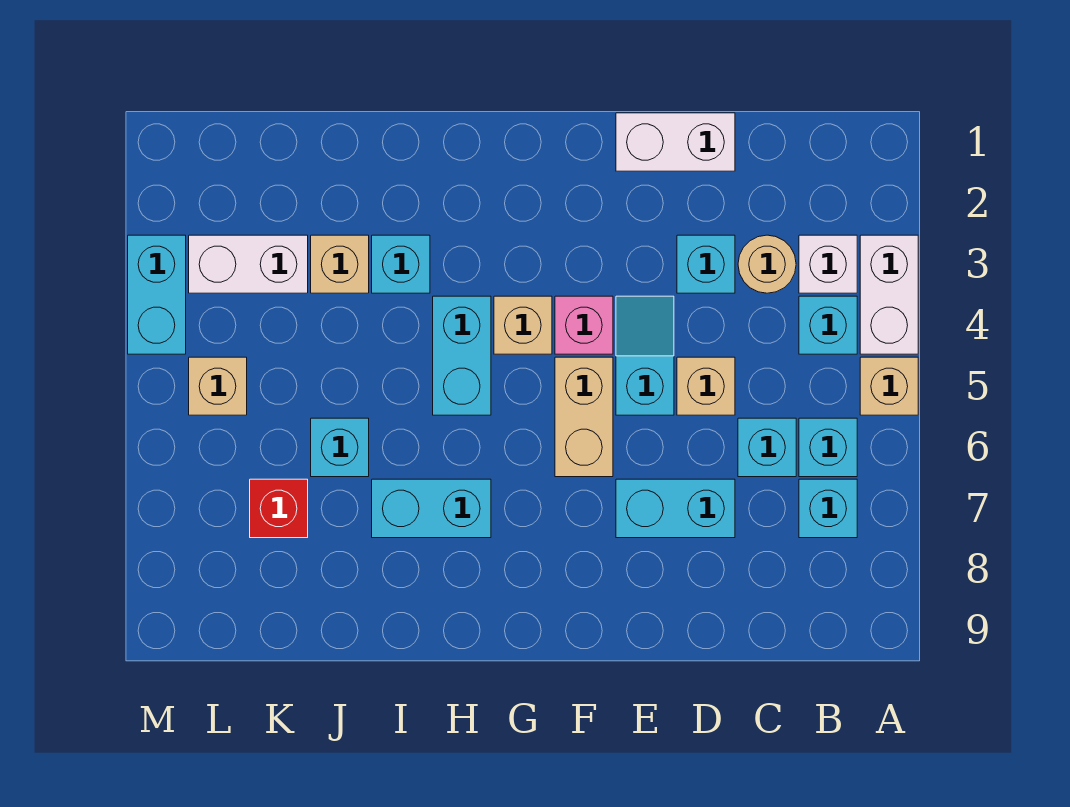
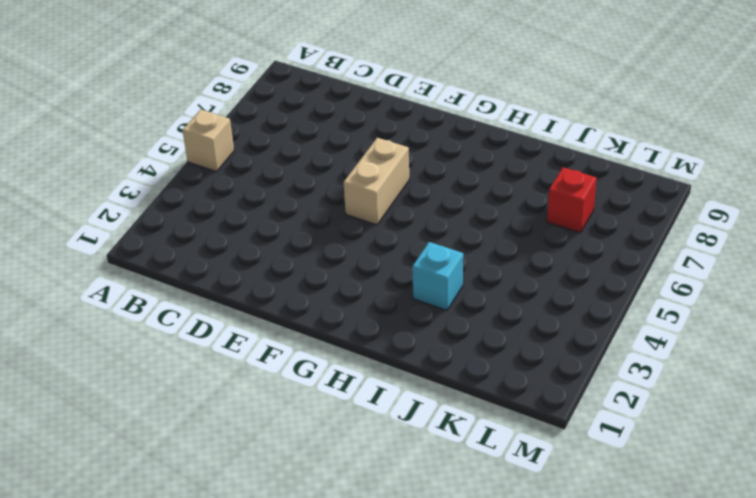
none -> white brick A3:A4 level 1
none -> white brick B3 level 1
none -> cyan brick B4 level 1

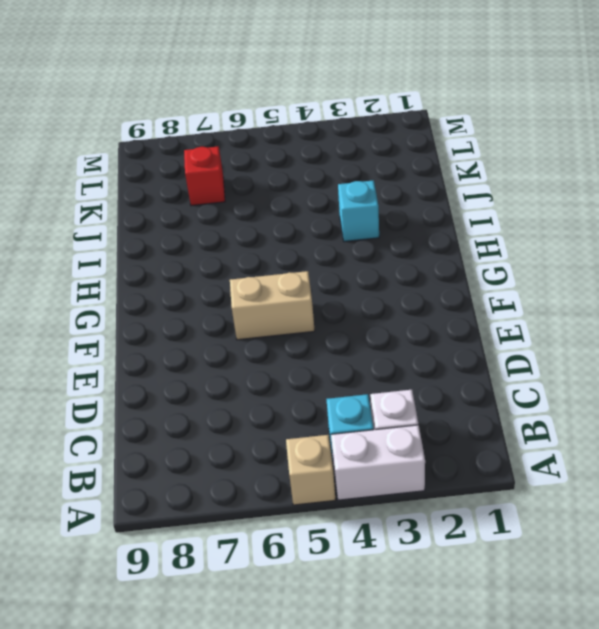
none -> cyan brick B6 level 1
none -> cyan brick B7 level 1
none -> tan round brick C3 level 1

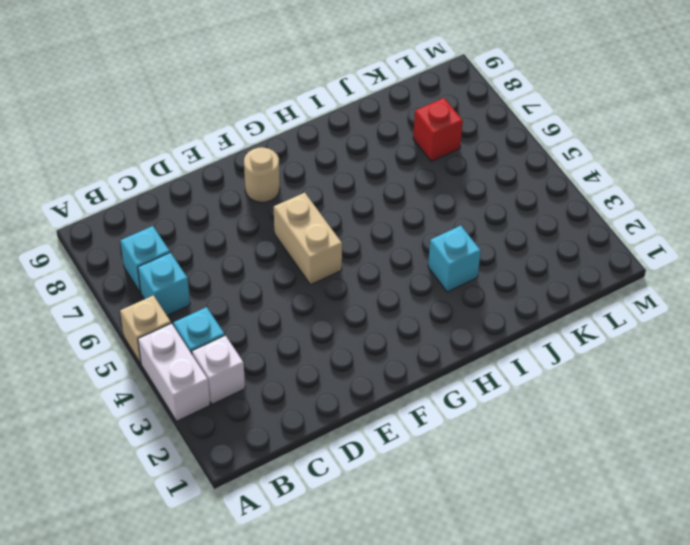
tan round brick F8 level 1 -> tan round brick C3 level 1
none -> cyan brick C6 level 1
none -> white brick D1:E1 level 1
none -> cyan brick D3 level 1

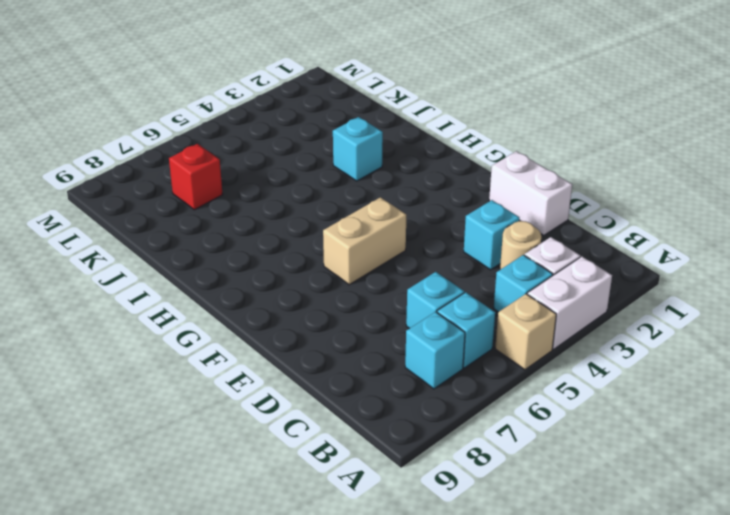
none -> tan brick D5 level 1
none -> cyan brick D7:E7 level 1
none -> cyan slope E4:E5 level 1 top 5

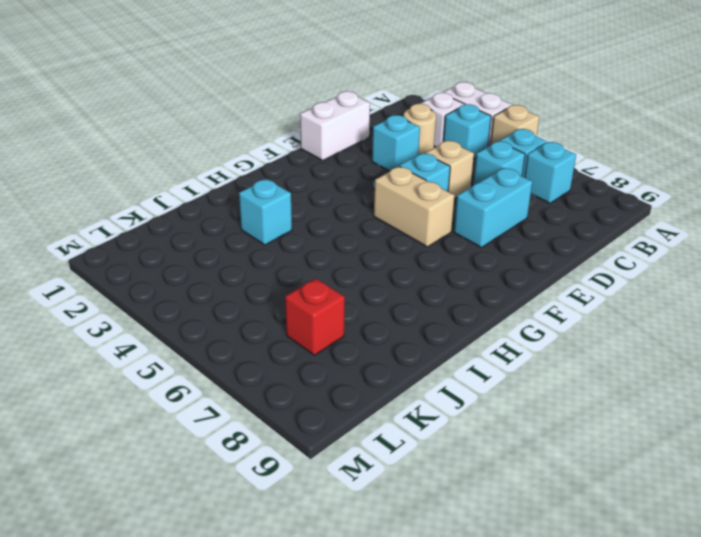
none -> pink brick F4 level 1
none -> tan brick G4 level 1
none -> cyan brick H4:H5 level 1

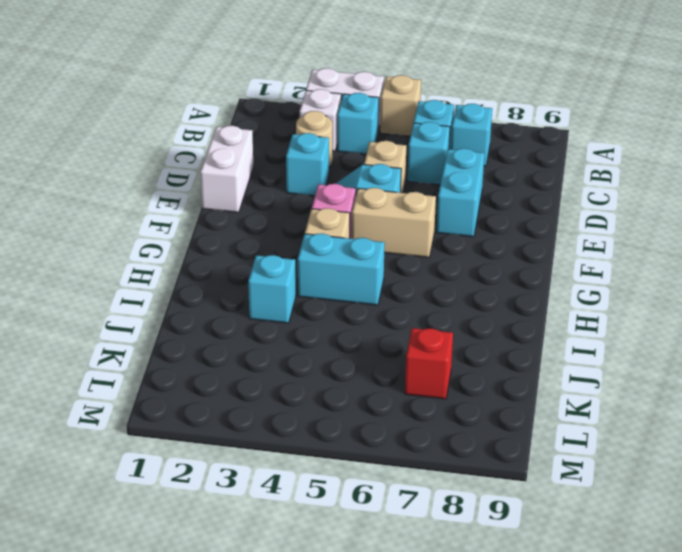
none -> cyan brick H7:I7 level 1
none -> tan brick J3 level 1
none -> cyan brick J6 level 1

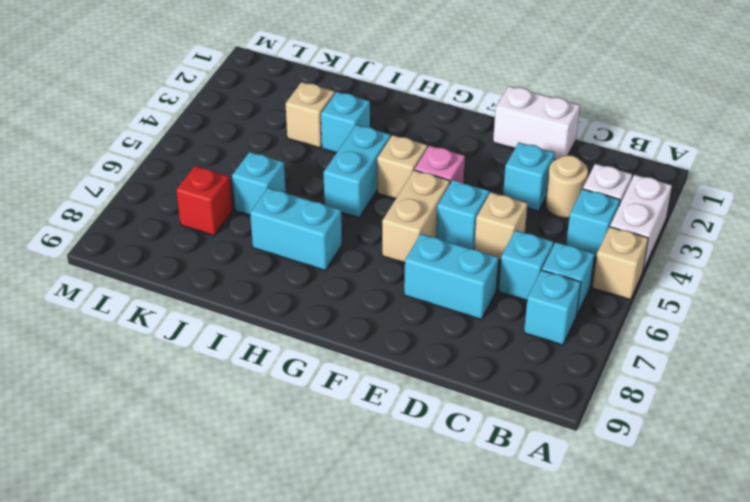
none -> white brick K3:L3 level 1
none -> tan brick L5 level 1
none -> cyan brick M3:M4 level 1

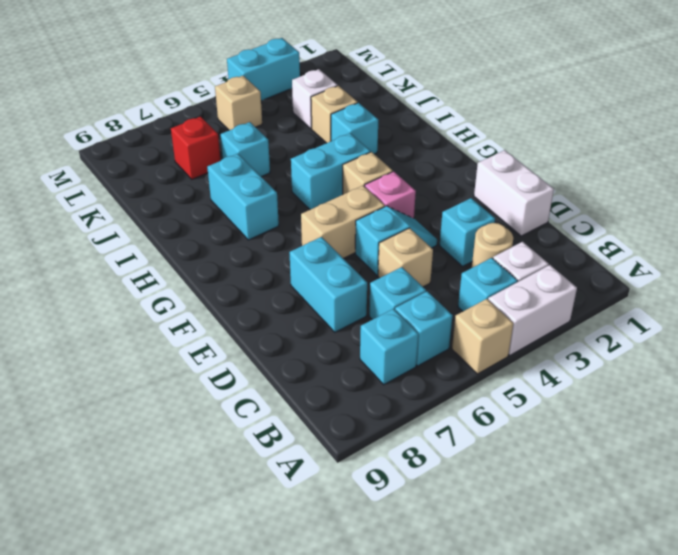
white brick K3 level 1 -> white brick K3:L3 level 1

